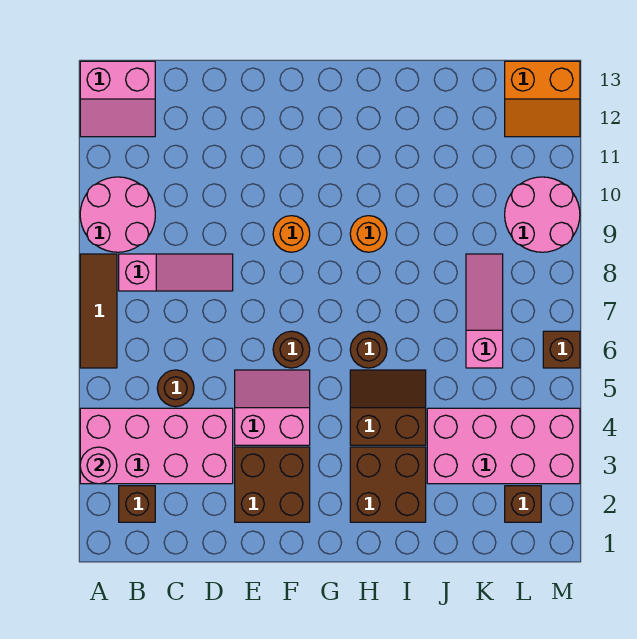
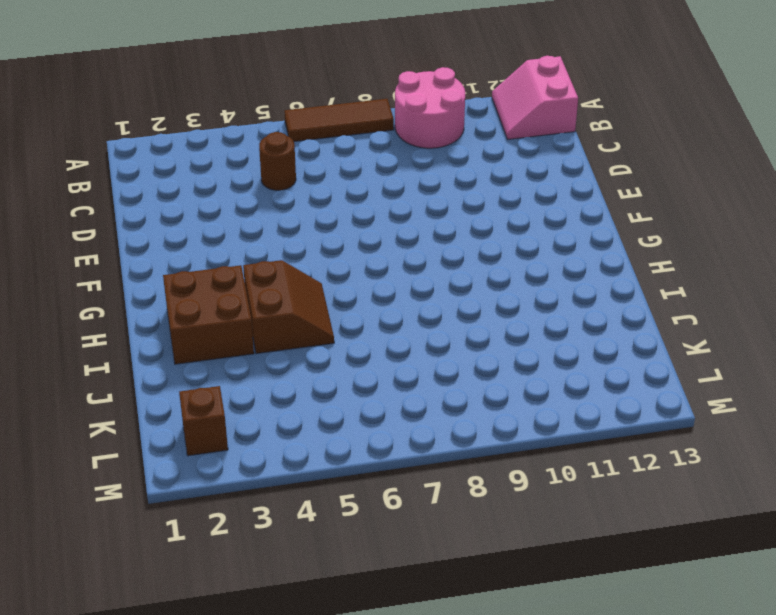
none -> pink brick A3:D4 level 1
none -> brown brick B2 level 1
none -> pink slope B8:D8 level 1 top B

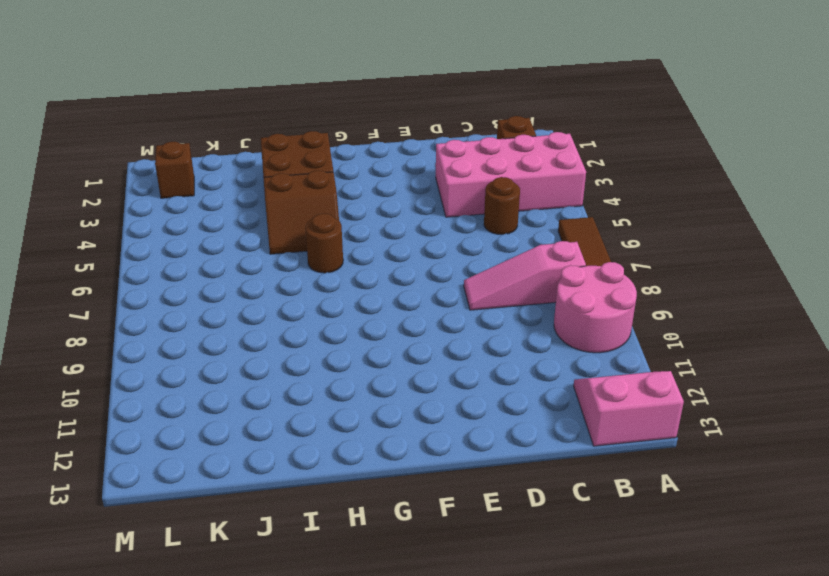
none -> brown brick E2:F3 level 1
none -> pink slope E4:F5 level 1 top 4
none -> brown round brick F6 level 1

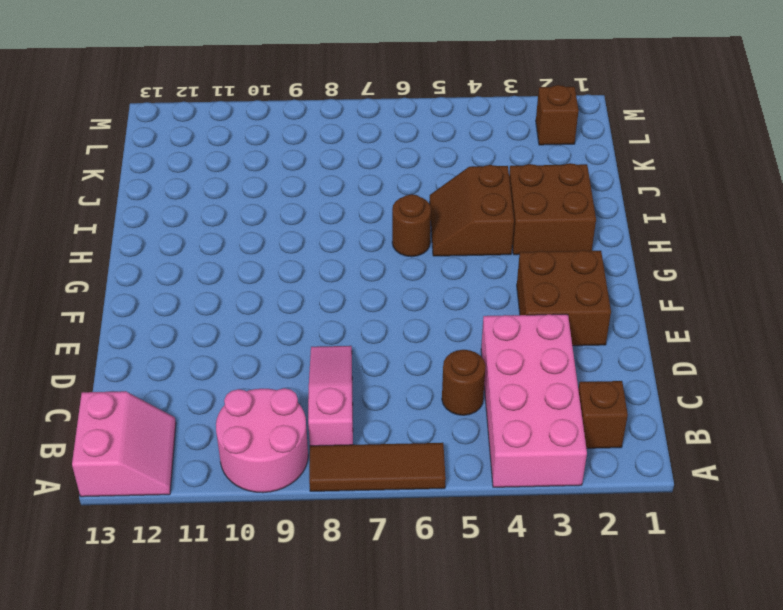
none -> pink slope E4:F5 level 1 top 4
none -> brown round brick F6 level 1
none -> orange round brick F9 level 1

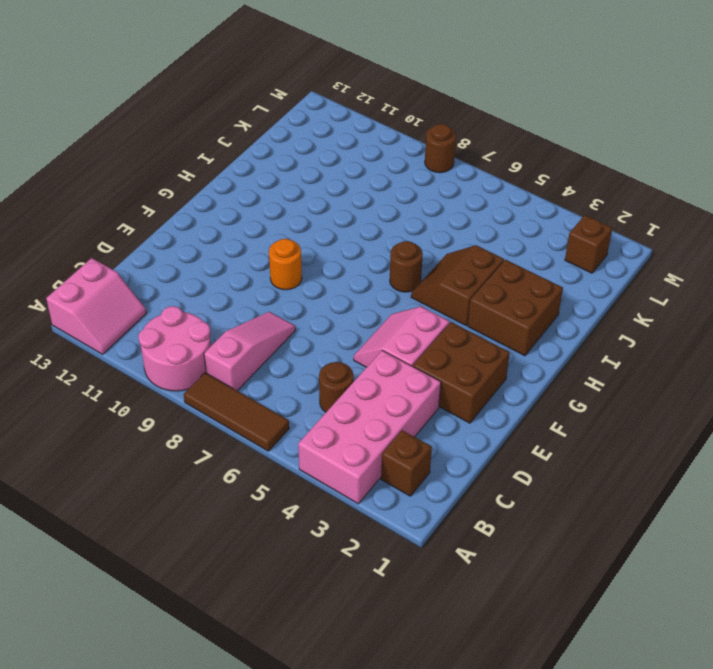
brown round brick M8 level 1 -> brown round brick F6 level 1
none -> orange round brick H9 level 1
none -> pink brick J3:M4 level 1
none -> pink slope K6:K8 level 1 top 6

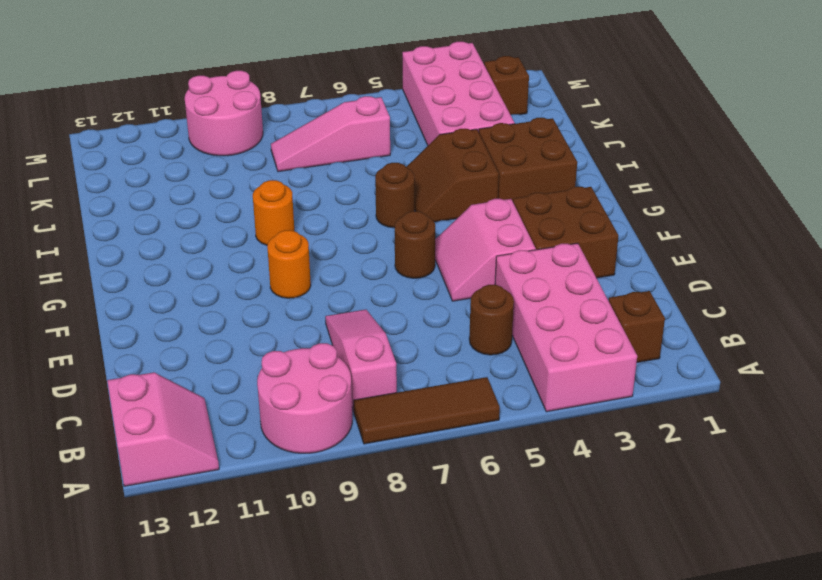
none -> orange slope L12:M13 level 1 top 13
none -> brown brick M6 level 1
none -> pink round brick A3 level 2

